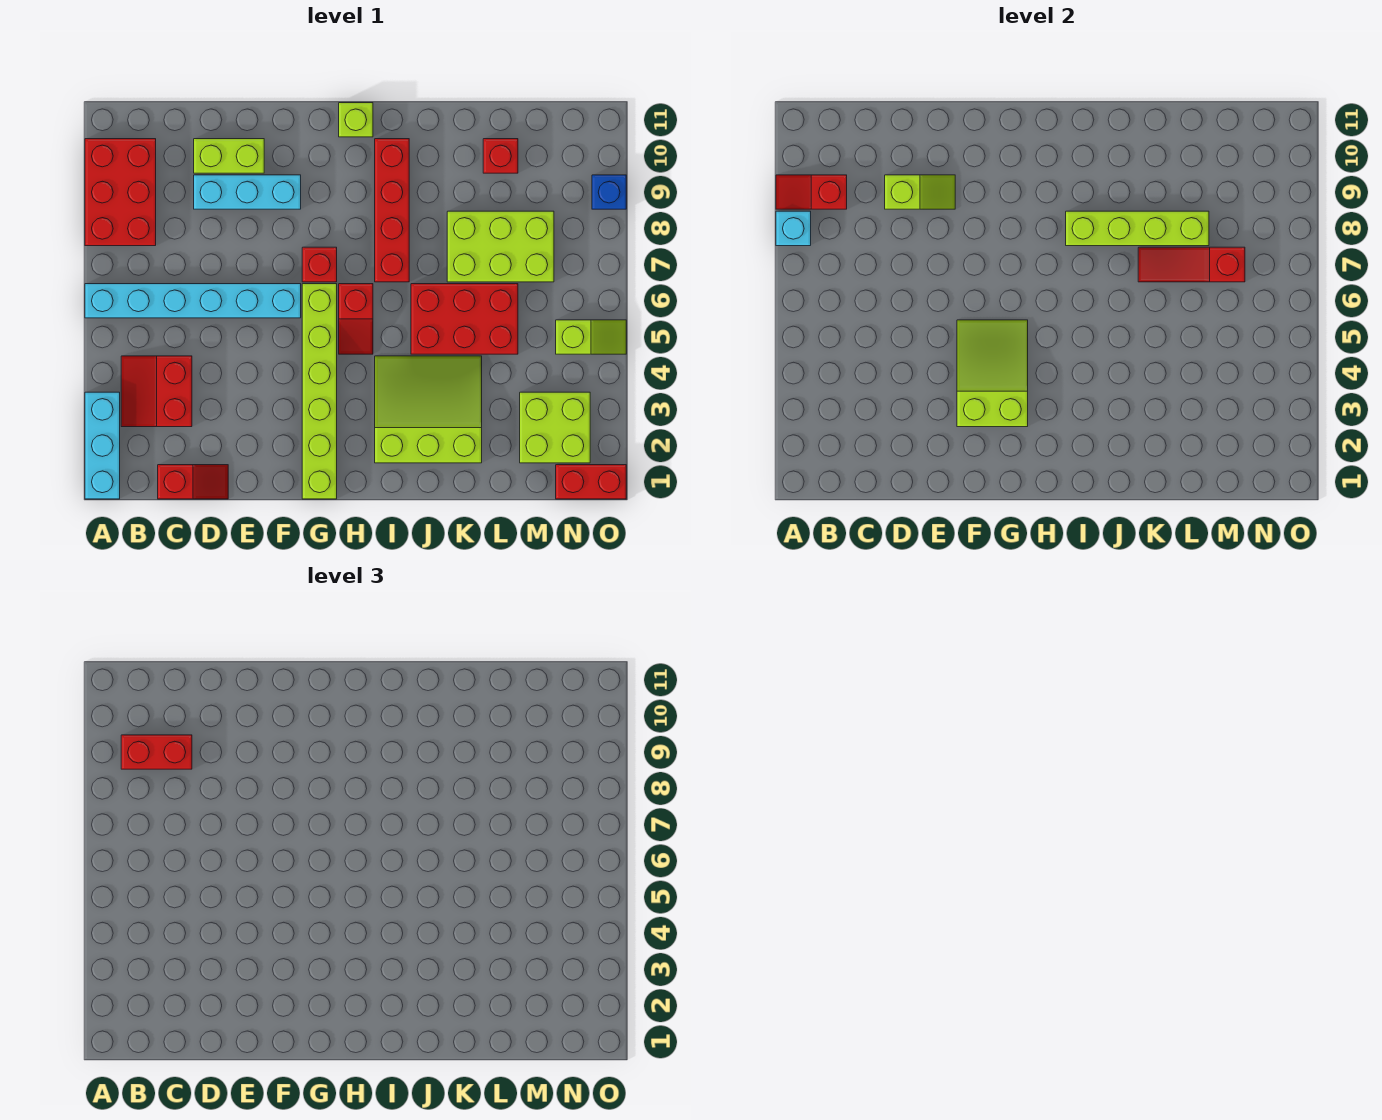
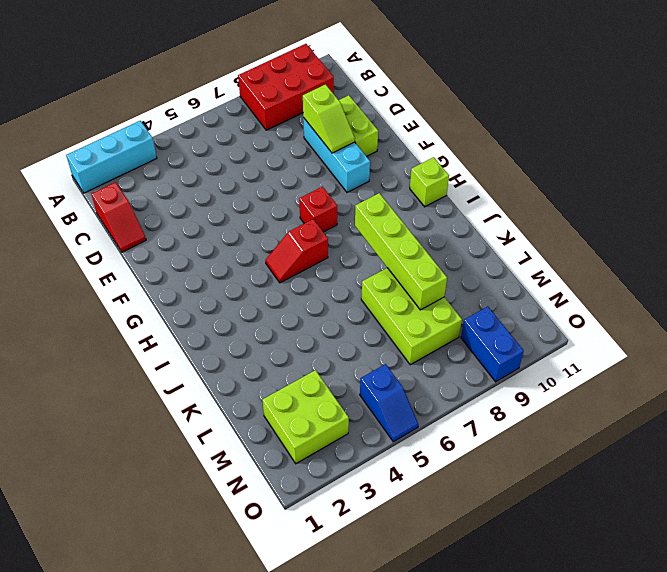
blue slope N5:O5 level 1 top N -> lime slope N5:O5 level 1 top N
blue brick N9:O9 level 1 -> blue brick O9 level 1
none -> cyan brick A6:F6 level 1
none -> red slope B3:C4 level 1 top C
none -> lime brick G1:G6 level 1

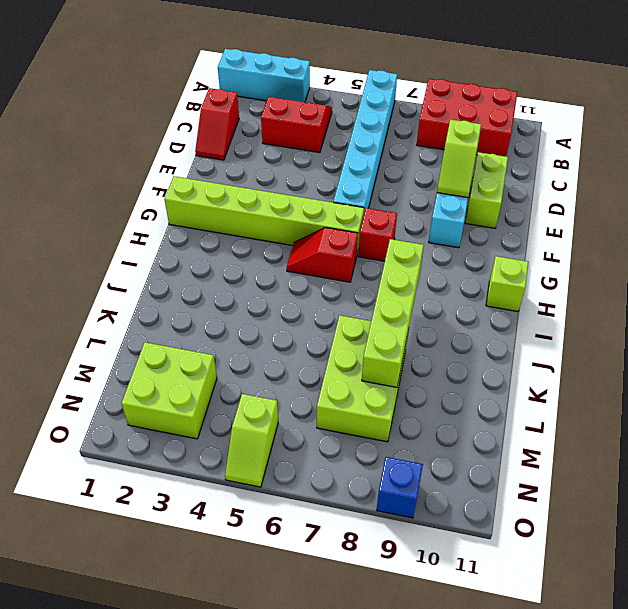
none -> lime slope I2:K4 level 1 top 2
none -> red brick I7:I10 level 1
none -> red brick J5:L6 level 1

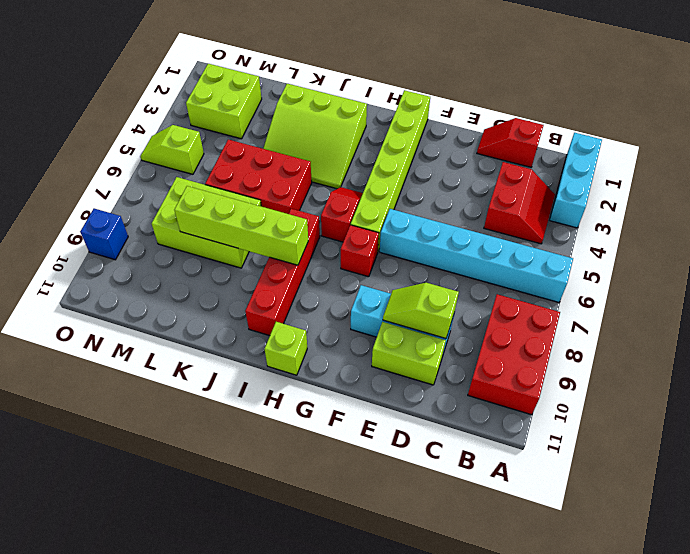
none -> red brick L10 level 1
none -> red brick N1:O1 level 1
none -> cyan brick A8 level 2

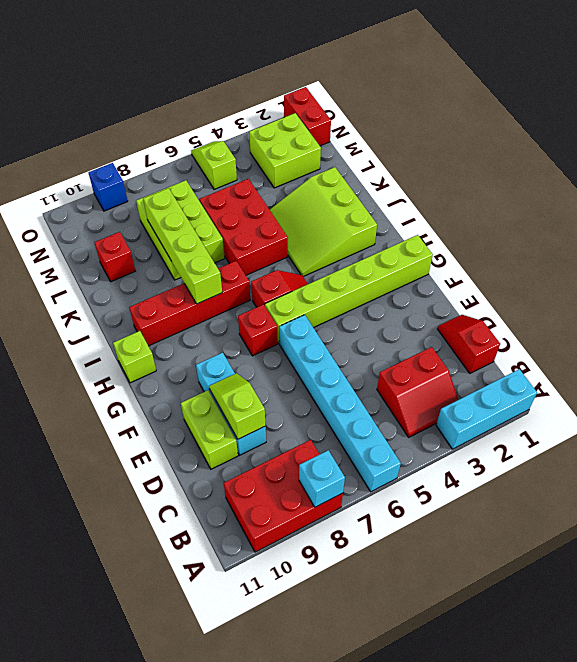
none -> red slope A9:B9 level 2 top B
none -> lime slope F3:G5 level 2 top 3
none -> red slope K7:M7 level 2 top M

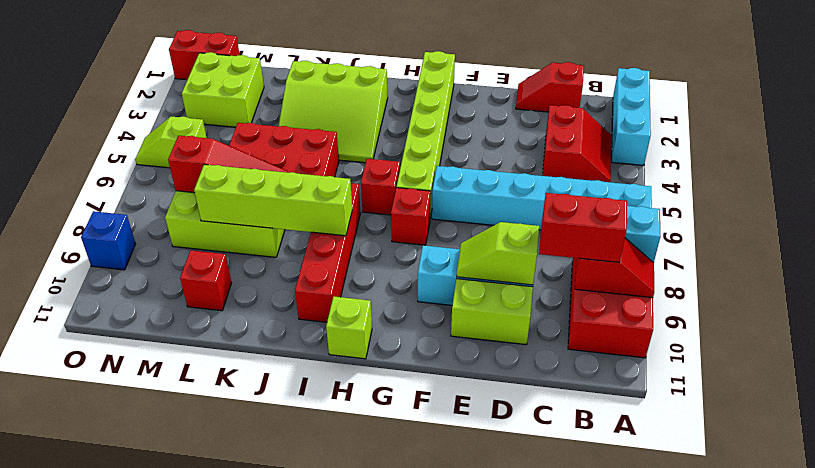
none -> lime slope F3:G5 level 2 top 3

